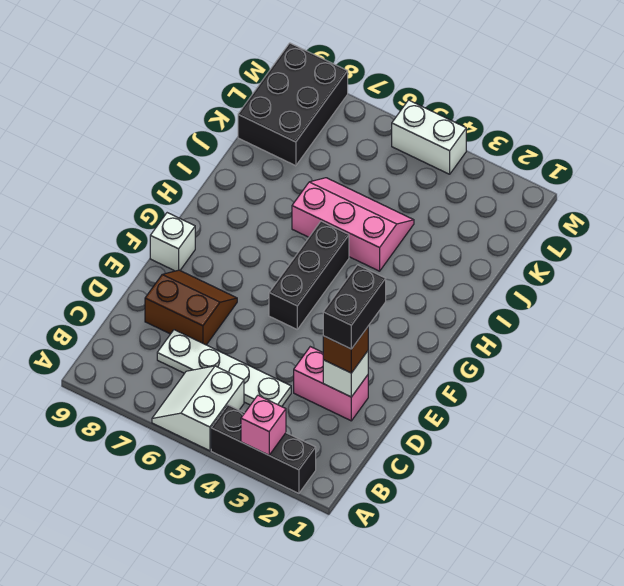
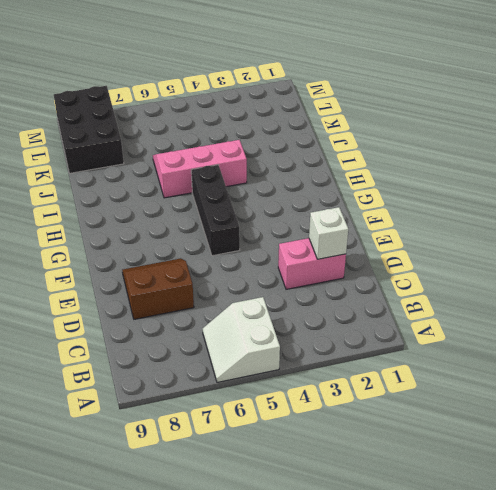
none -> black brick A2:A4 level 1
none -> white plate C4:C7 level 1
none -> white brick F9 level 1

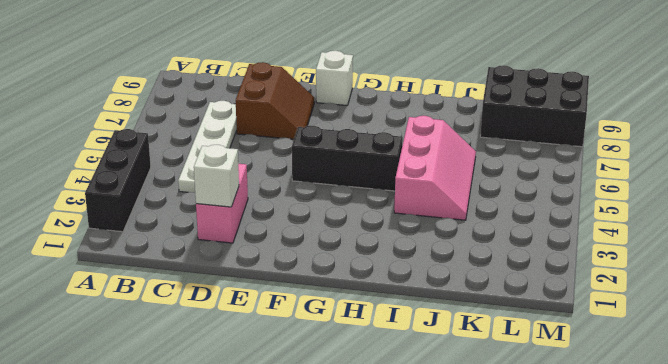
none -> white slope A5:B6 level 1 top 5
none -> white brick M4:M5 level 1
none -> pink brick A3 level 2

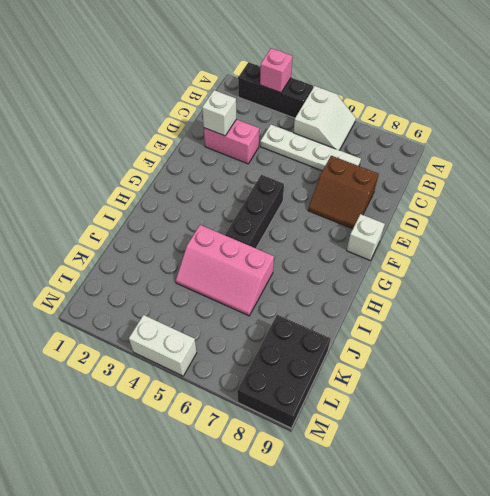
none -> brown brick D2 level 3
none -> black brick D2:E2 level 4

